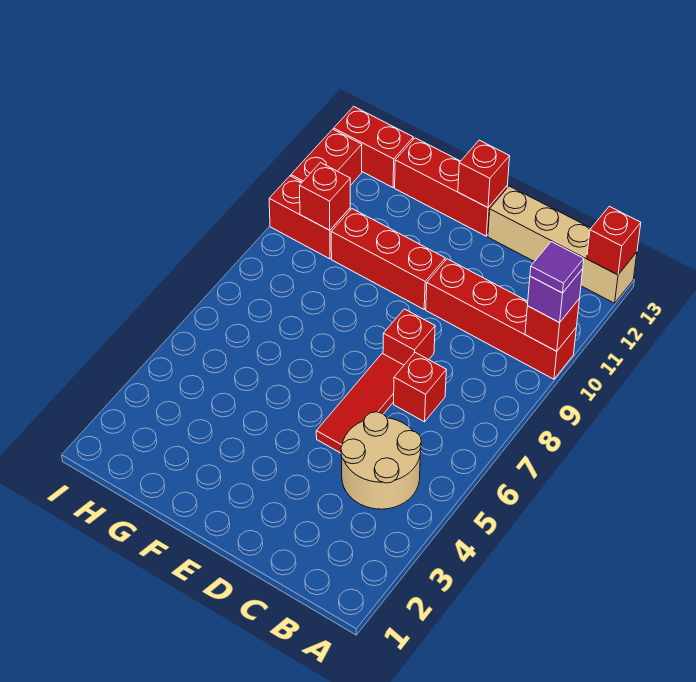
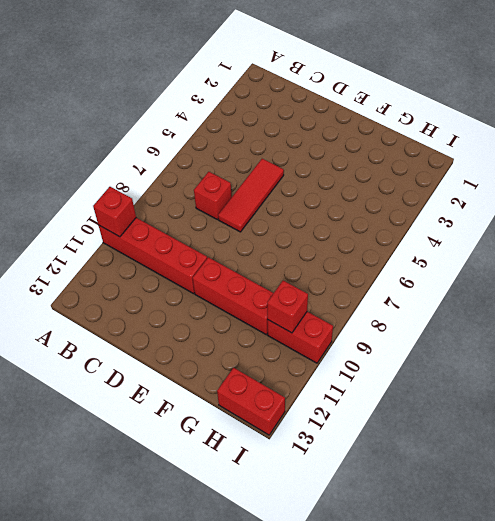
none -> tan brick A13:D13 level 1
none -> tan round brick B4:C5 level 1
none -> red brick D8 level 1

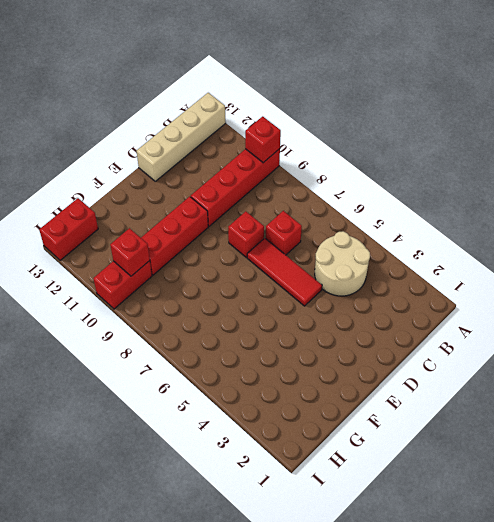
none -> red brick E13:G13 level 1
none -> red brick I11:I12 level 1
none -> red brick A13 level 2

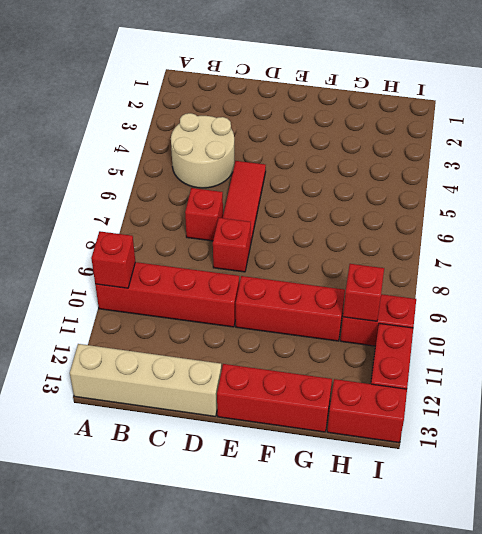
none -> red brick A13 level 2
none -> red brick E13 level 2
none -> purple brick A10 level 3

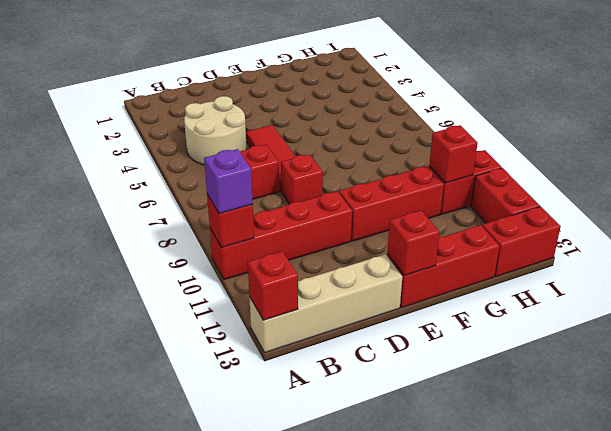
none -> purple tile A10 level 4

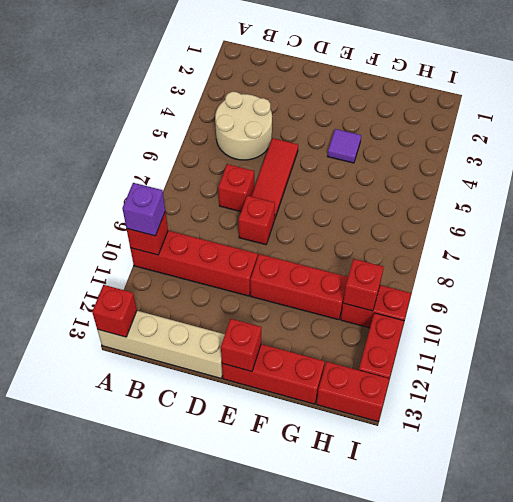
purple tile F4 level 1 -> purple tile A10 level 4

